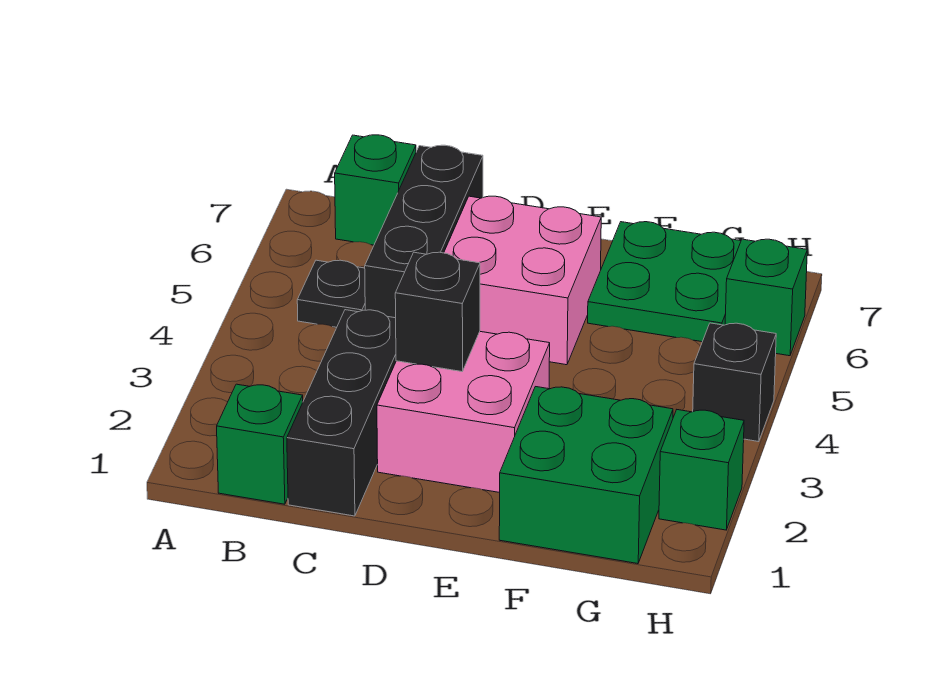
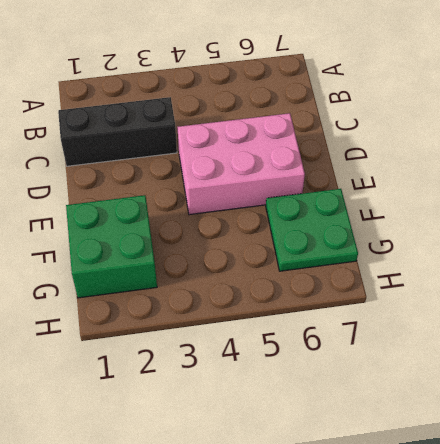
pink brick D4:E6 level 1 -> pink brick D5:E6 level 1
none -> green brick B1 level 1
none -> black plate B5 level 1
none -> green brick B7 level 1

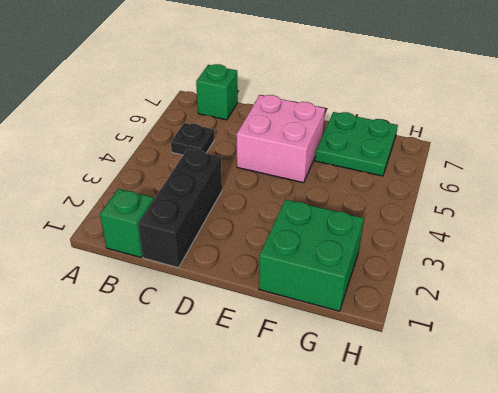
none -> black brick C5:C7 level 1
none -> pink brick D2:E3 level 1
none -> green brick H2 level 1

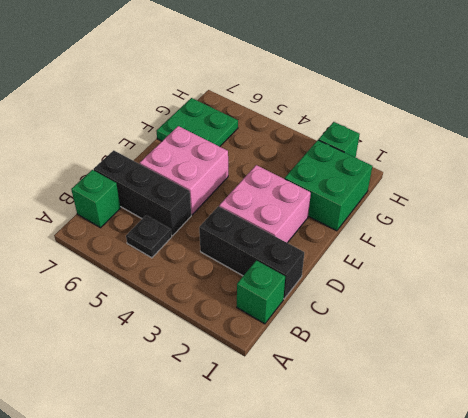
none -> black brick H4 level 1
none -> green brick H6 level 1
none -> black brick D3 level 2

